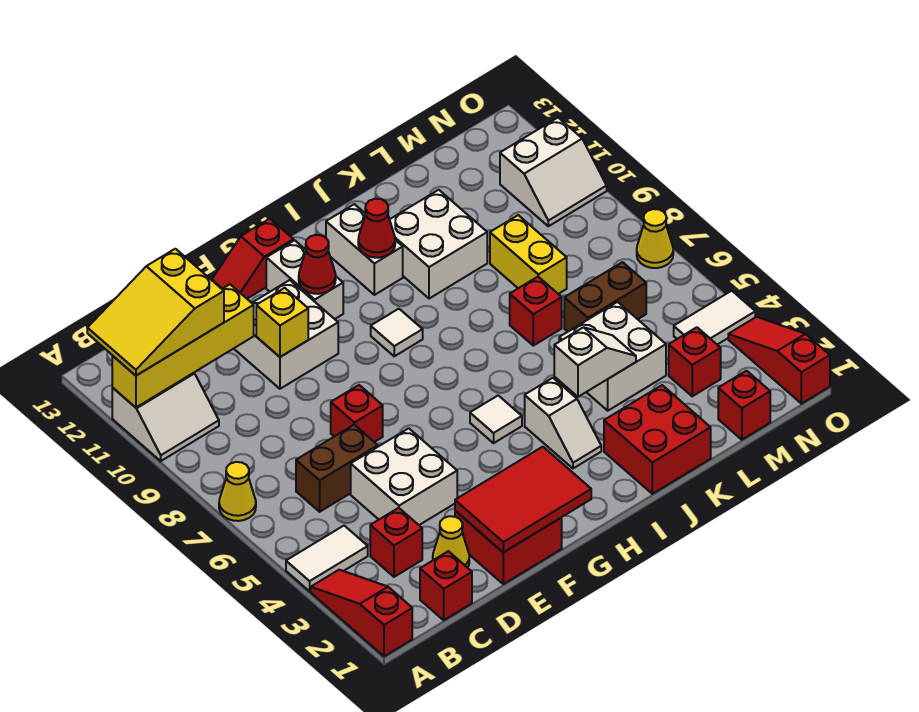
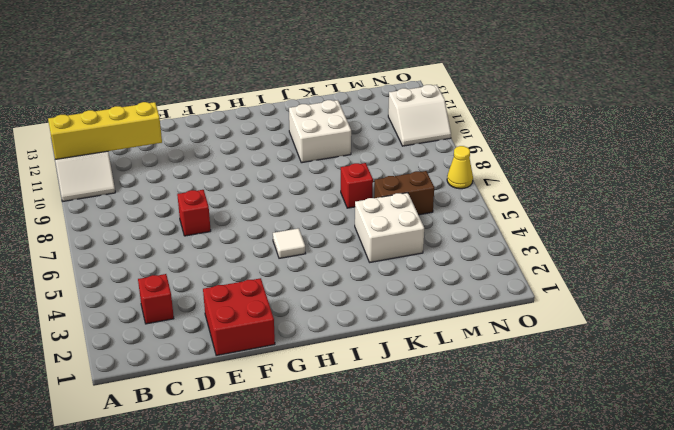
none -> red slope A1:A3 level 1 top 1
none -> white tile A4:B4 level 1
none -> yellow cone A7 level 1
none -> red brick C1 level 1

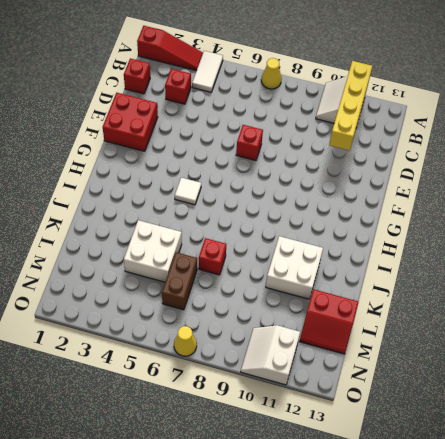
red slope L12:M13 level 1 top L -> none
none -> brown brick C6:D6 level 1
none -> yellow cone D2 level 1
none -> white brick D4:E5 level 1
none -> white brick E10:F11 level 1

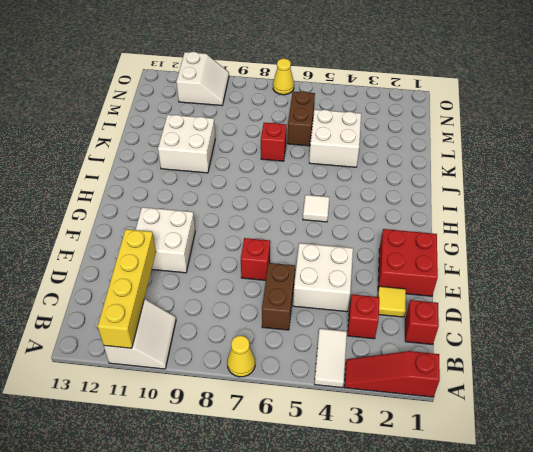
yellow tile D2 level 1 -> yellow cone D2 level 1
none -> red slope F13:G13 level 1 top G
none -> white brick G11:G12 level 1
none -> white tile H9 level 1
none -> white slope I3:I4 level 1 top 4

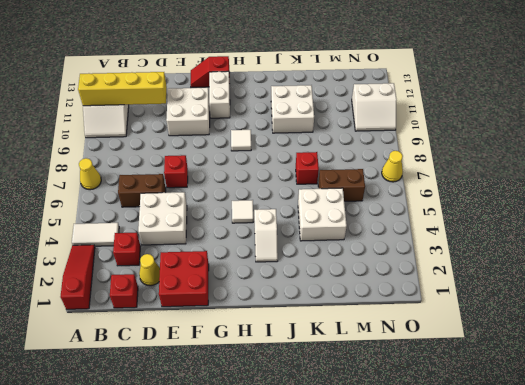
none -> white brick I11:I12 level 1
none -> red brick J1:K2 level 1
none -> yellow brick L8:L9 level 1
none -> red brick M1 level 1

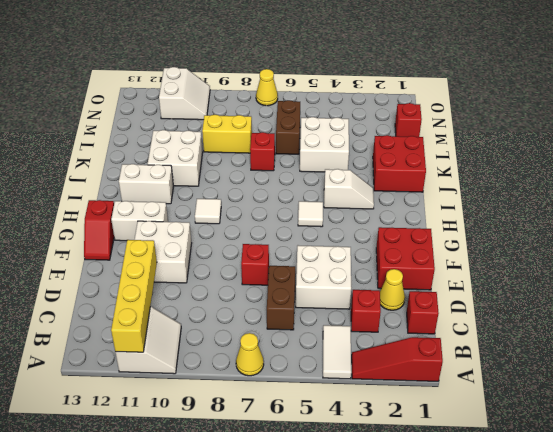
none -> red brick M3 level 1
none -> white tile N4:O4 level 1
none -> red slope O1:O3 level 1 top 1
none -> red tile E1:G2 level 2

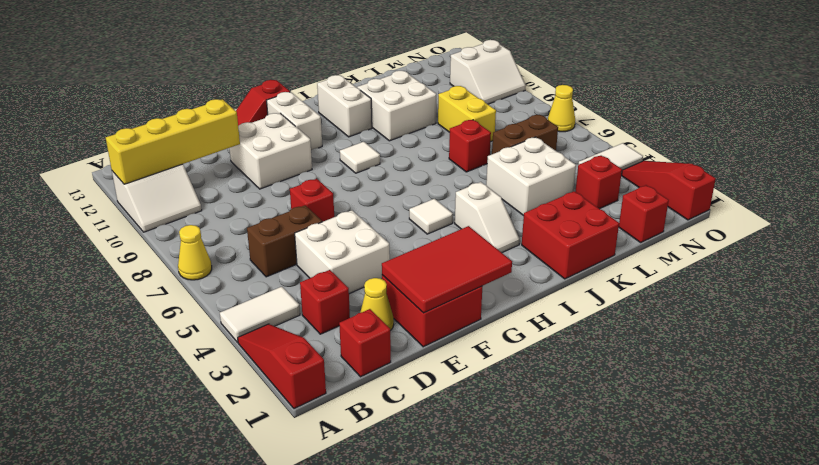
none -> yellow brick E10 level 2
none -> red cone G11 level 2
none -> red cone I11 level 2
none -> white slope J4:K4 level 2 top J

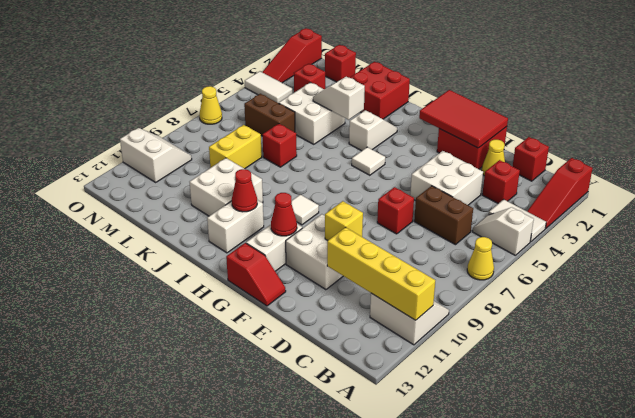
white slope A5:B5 level 1 top A -> none
none -> yellow slope A11:C12 level 3 top C

